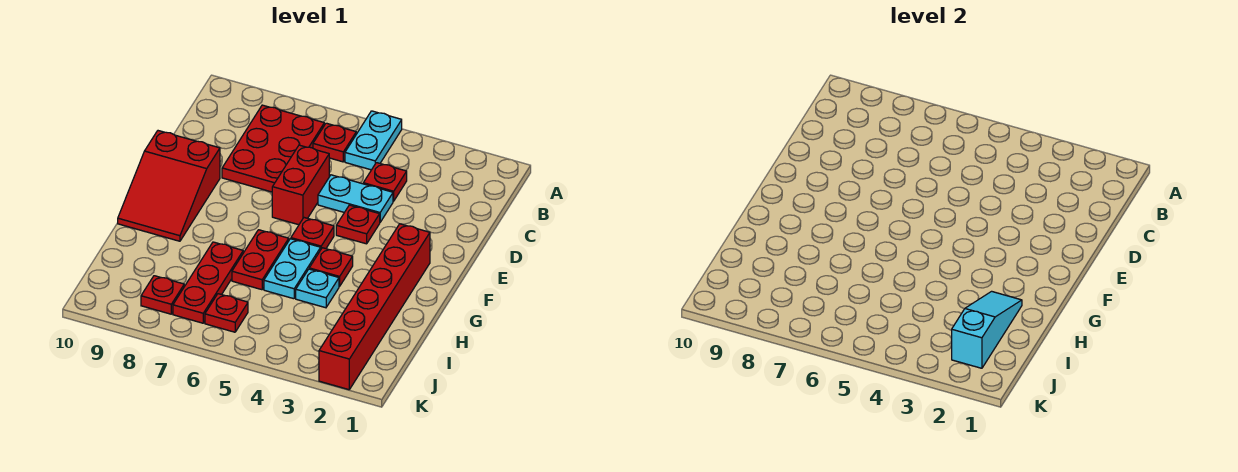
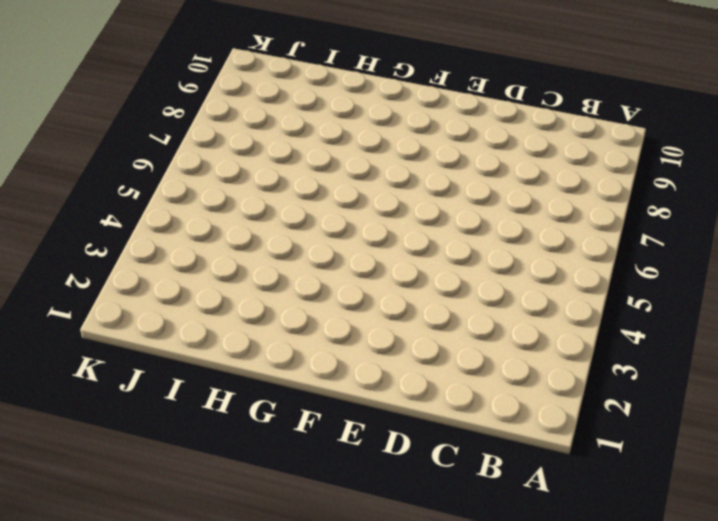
none -> cyan plate A5:B5 level 1
none -> red plate B6 level 1
none -> red plate B7:D8 level 1

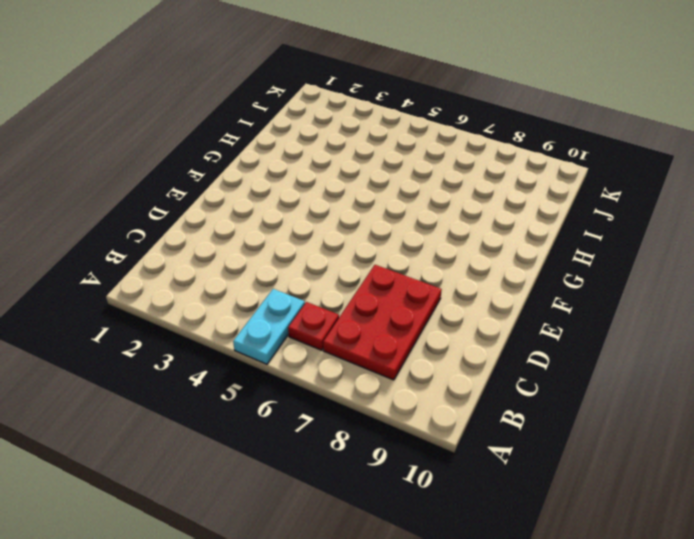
none -> red plate C4 level 1
none -> cyan plate D4:D5 level 1
none -> red brick D6:E6 level 1

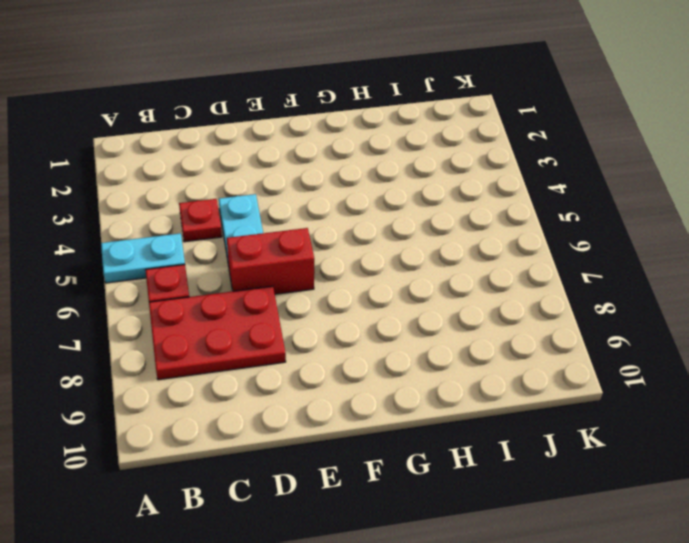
none -> red plate E4 level 1
none -> red slope E9:G10 level 1 top E
none -> red brick F2:K2 level 1

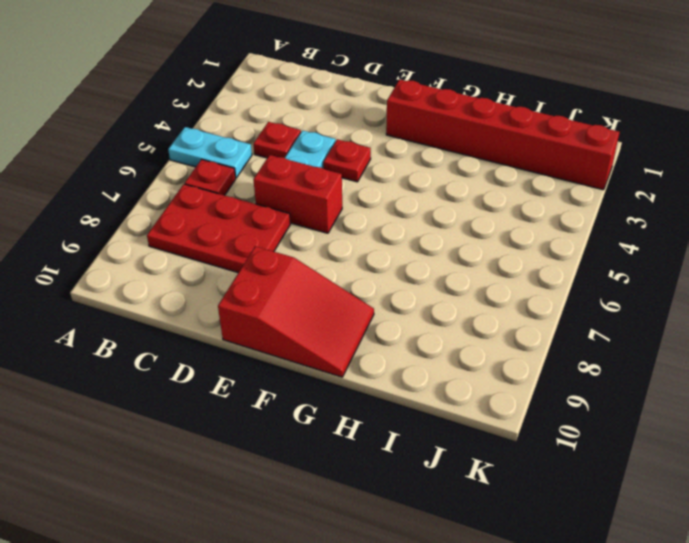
none -> red plate F5 level 1
none -> red plate G4 level 1
none -> cyan plate G5:H5 level 1

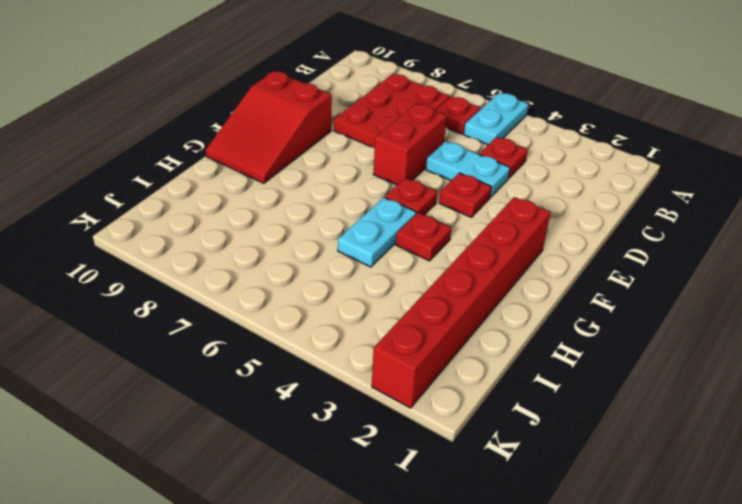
none -> red plate G6:H6 level 1
none -> cyan plate H4 level 1
none -> red plate H7:J7 level 1

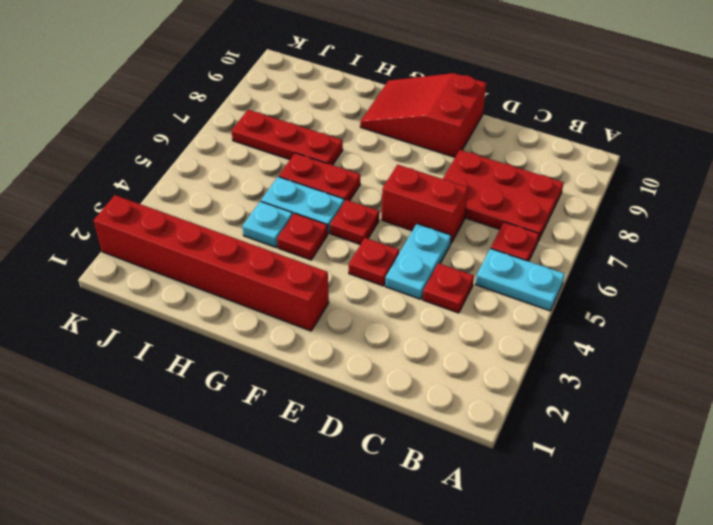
none -> red plate J6 level 1
none -> red plate J8 level 1
none -> cyan slope H2:J2 level 2 top J

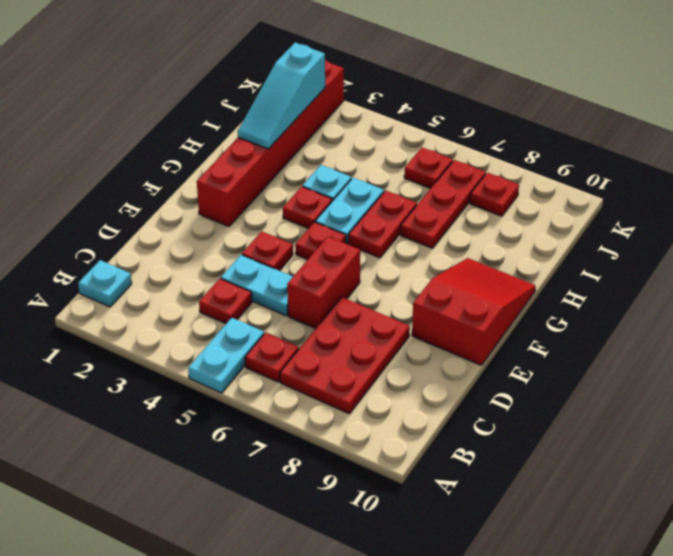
cyan plate B1 level 1 -> none

